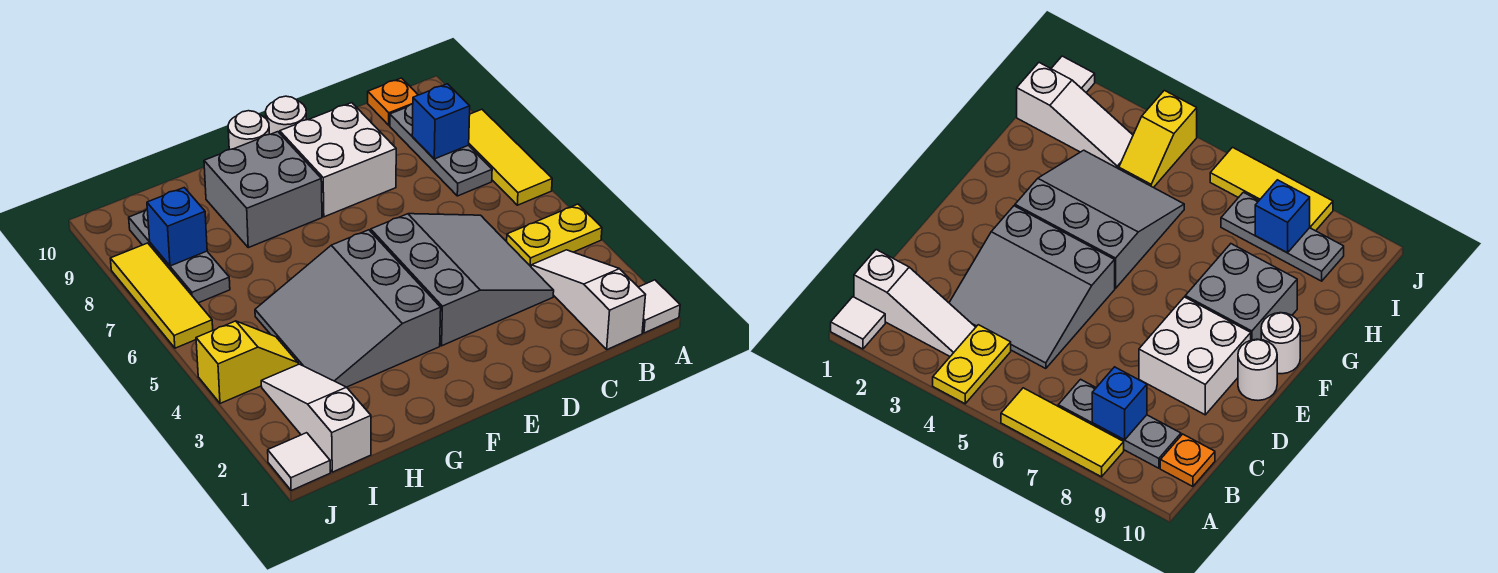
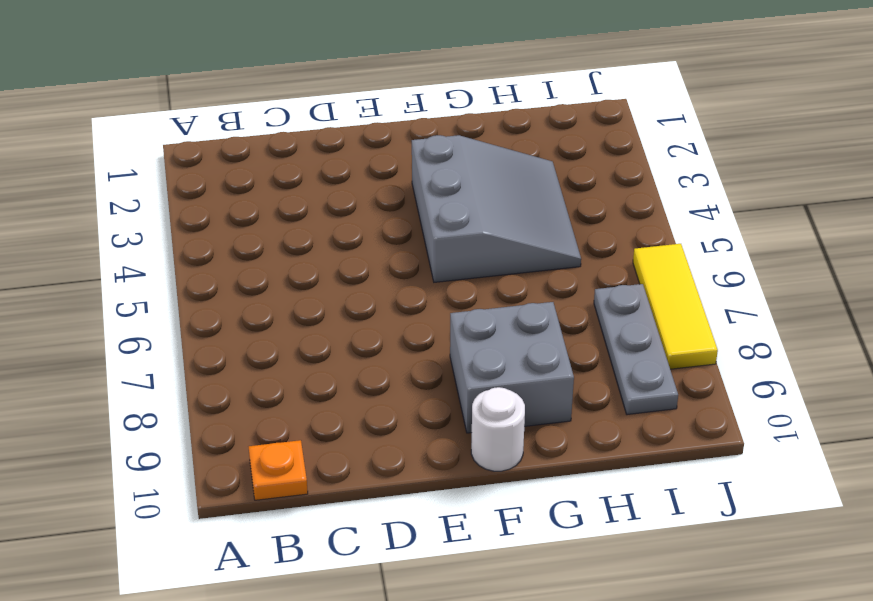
none -> white tile A1 level 1
none -> yellow plate A4:B4 level 1
none -> yellow tile A6:A8 level 1

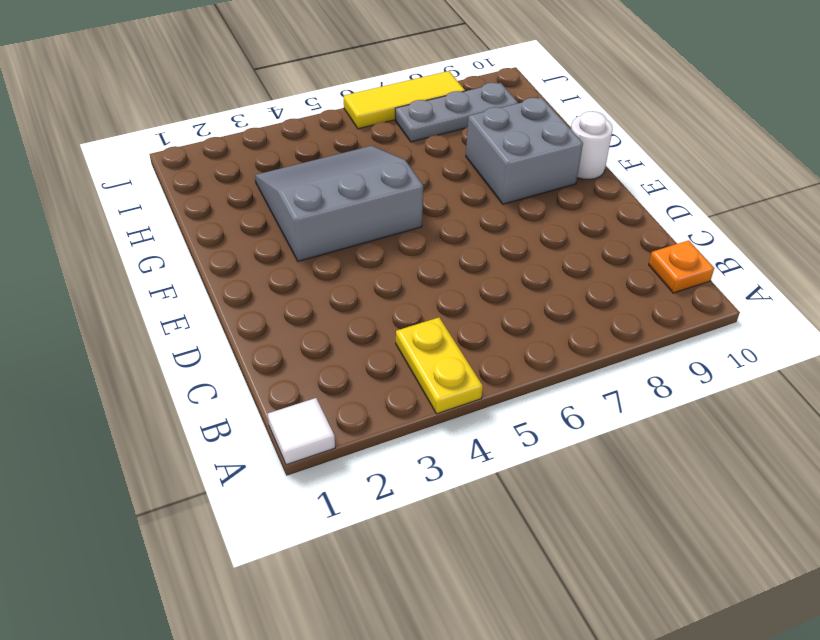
none -> yellow tile A6:A8 level 1
none -> white slope B1:B3 level 1 top 1
none -> grey plate B7:B9 level 1

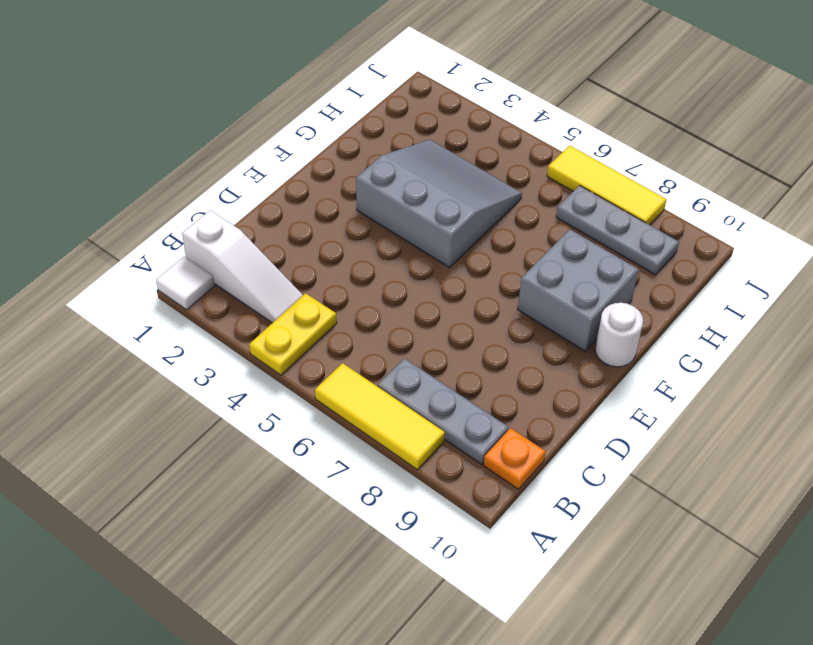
none -> grey slope C3:E5 level 1 top E
none -> white brick D8:E9 level 1
none -> white round brick E10 level 1

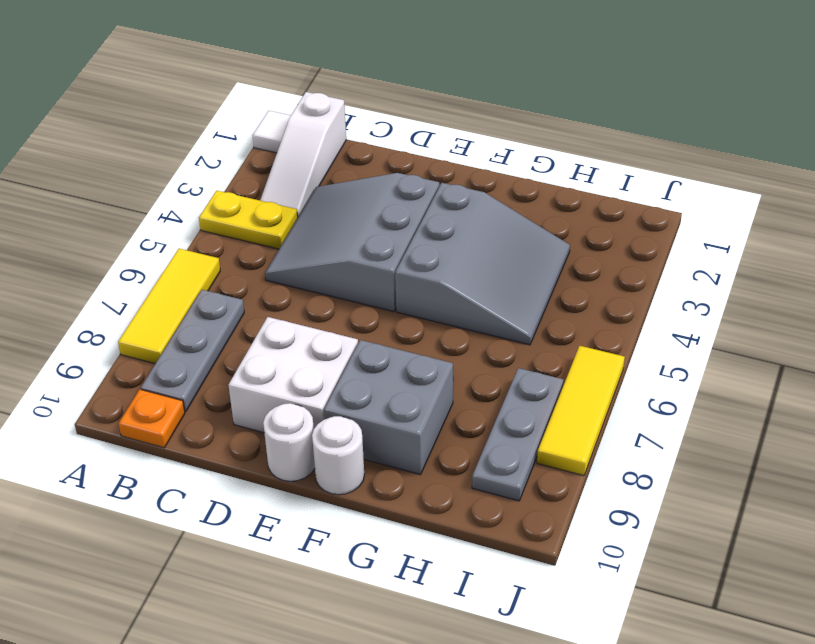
none -> white slope I1:I3 level 1 top 1
none -> yellow slope I4:J4 level 1 top J
none -> white tile J1 level 1

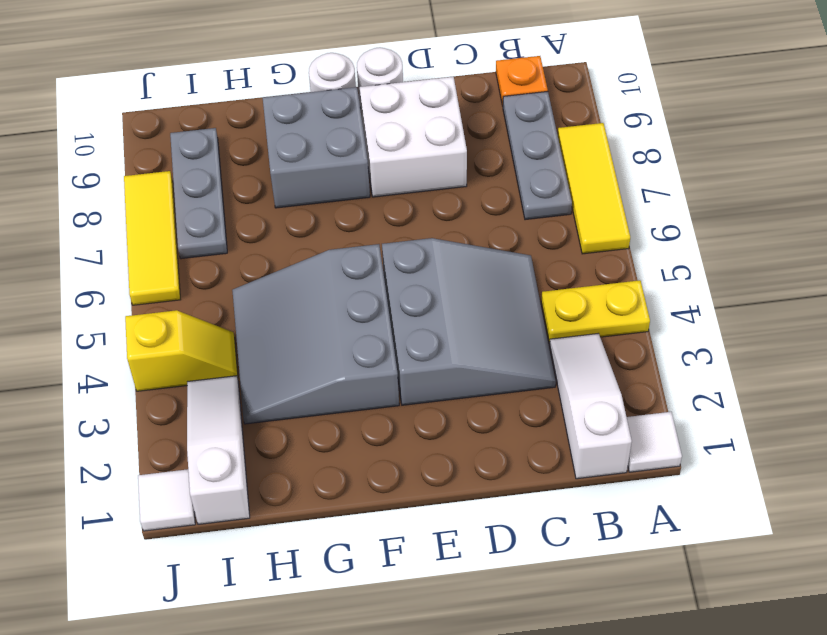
none -> blue brick B8 level 2
none -> blue brick I8 level 2

